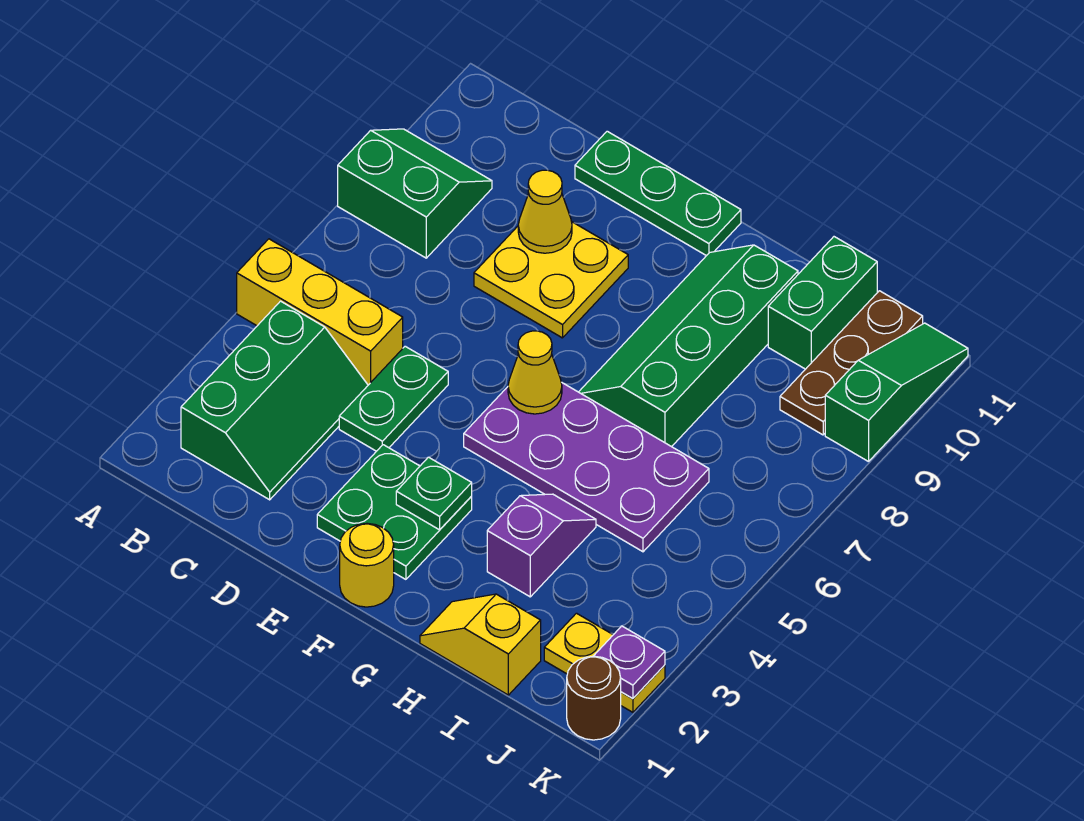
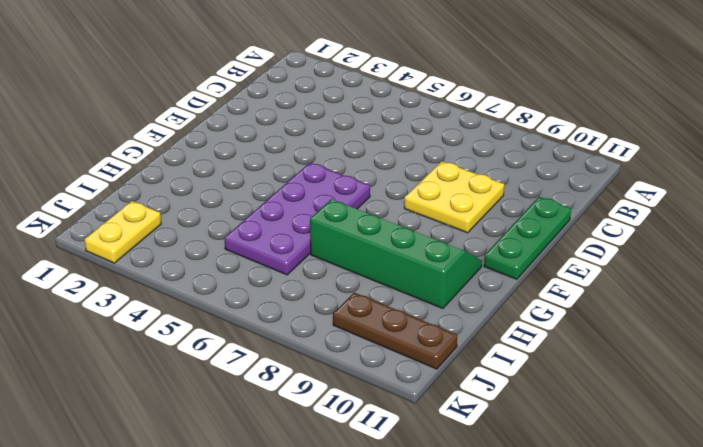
none -> yellow brick A5:C5 level 1
none -> green slope A8:B9 level 1 top 8
none -> green slope B2:C4 level 1 top B

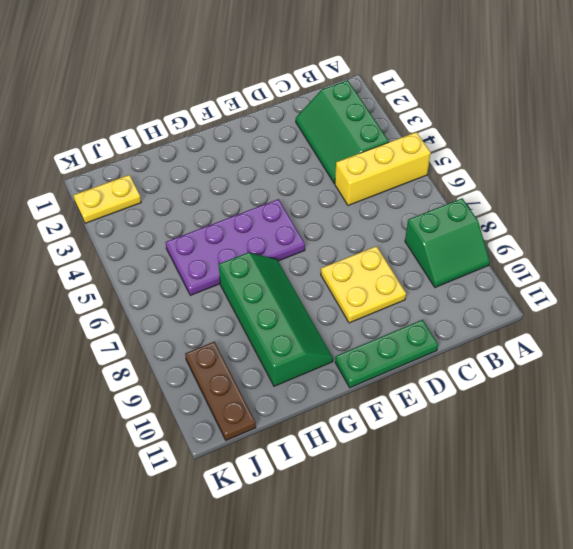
none -> green plate D4:D5 level 1
none -> green plate E2:F3 level 1
none -> yellow round brick F1 level 1

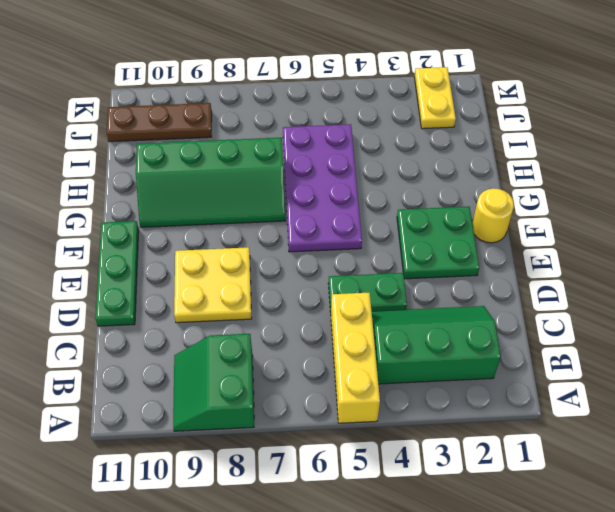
none -> yellow slope H1:I1 level 1 top I
none -> purple slope H3:H4 level 1 top 3
none -> green brick I10:I11 level 1

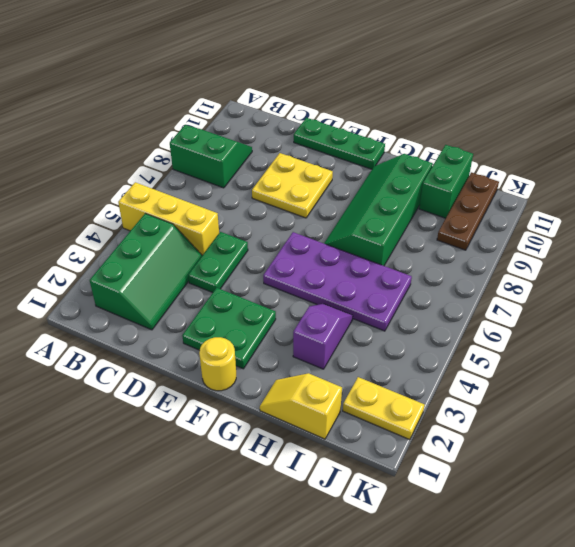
none -> brown round brick K1 level 1
none -> green slope K9:K11 level 1 top 9
none -> yellow cone D9 level 2

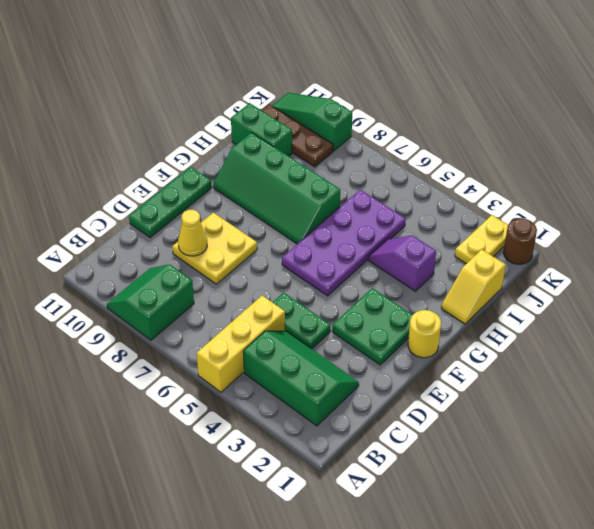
none -> green plate F3 level 2
none -> yellow cone F6 level 2
none -> purple plate K2 level 2

